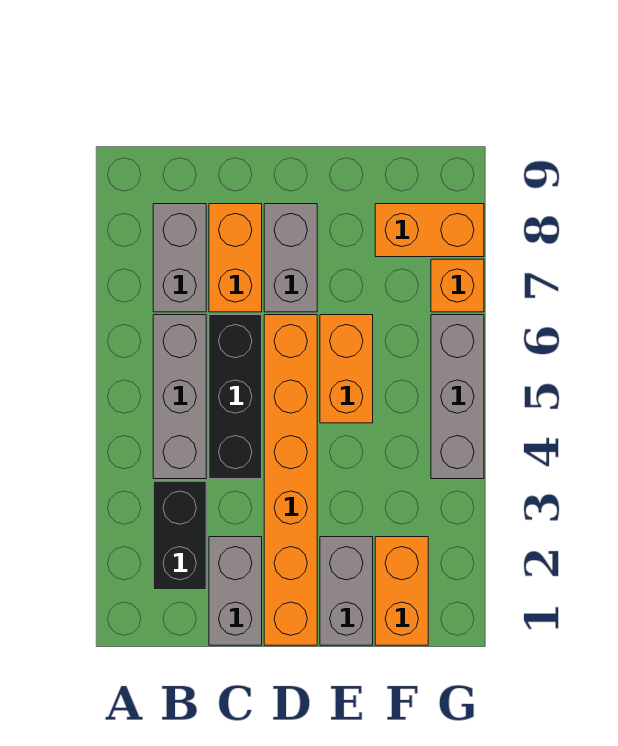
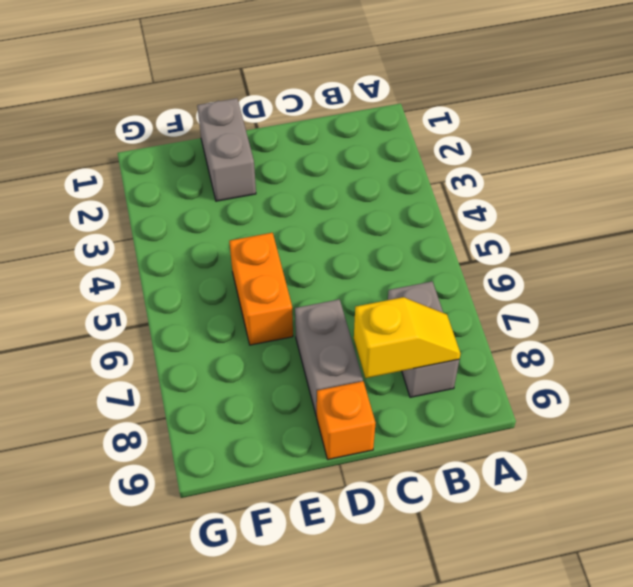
yellow slope B8:C8 level 2 top C -> none
orange brick D9 level 1 -> orange brick G7 level 1
none -> black brick B2:B3 level 1
none -> grey brick B4:B6 level 1
none -> grey brick C1:C2 level 1

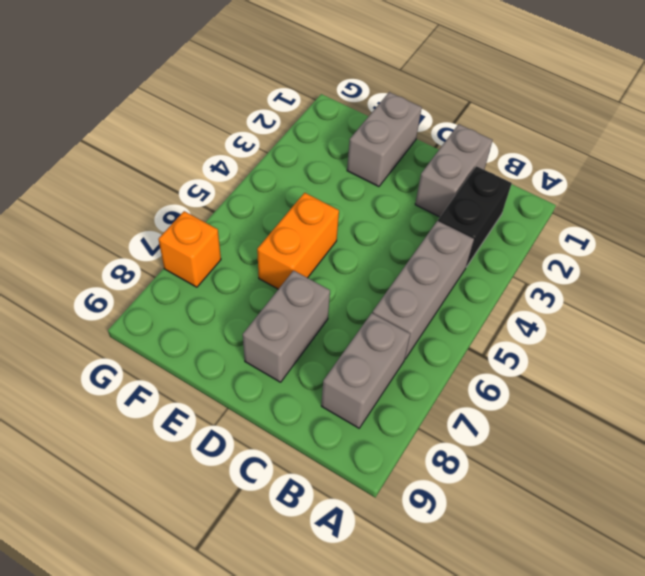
none -> black brick C4:C6 level 1
none -> orange brick C7:C8 level 1
none -> orange brick D1:D6 level 1

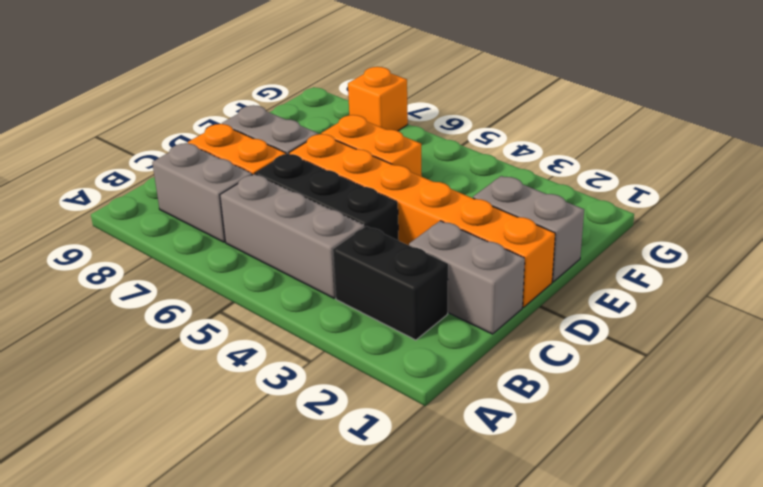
none -> orange brick F1:F2 level 1
none -> orange brick F8:G8 level 1
none -> grey brick G4:G6 level 1

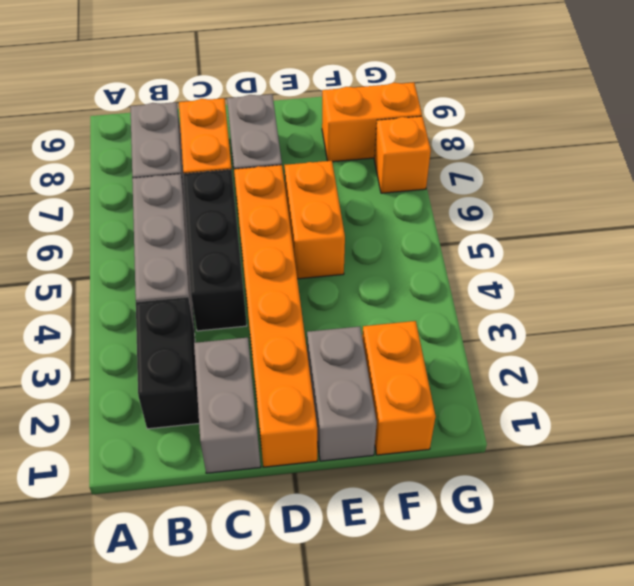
none -> grey brick G4:G6 level 1

